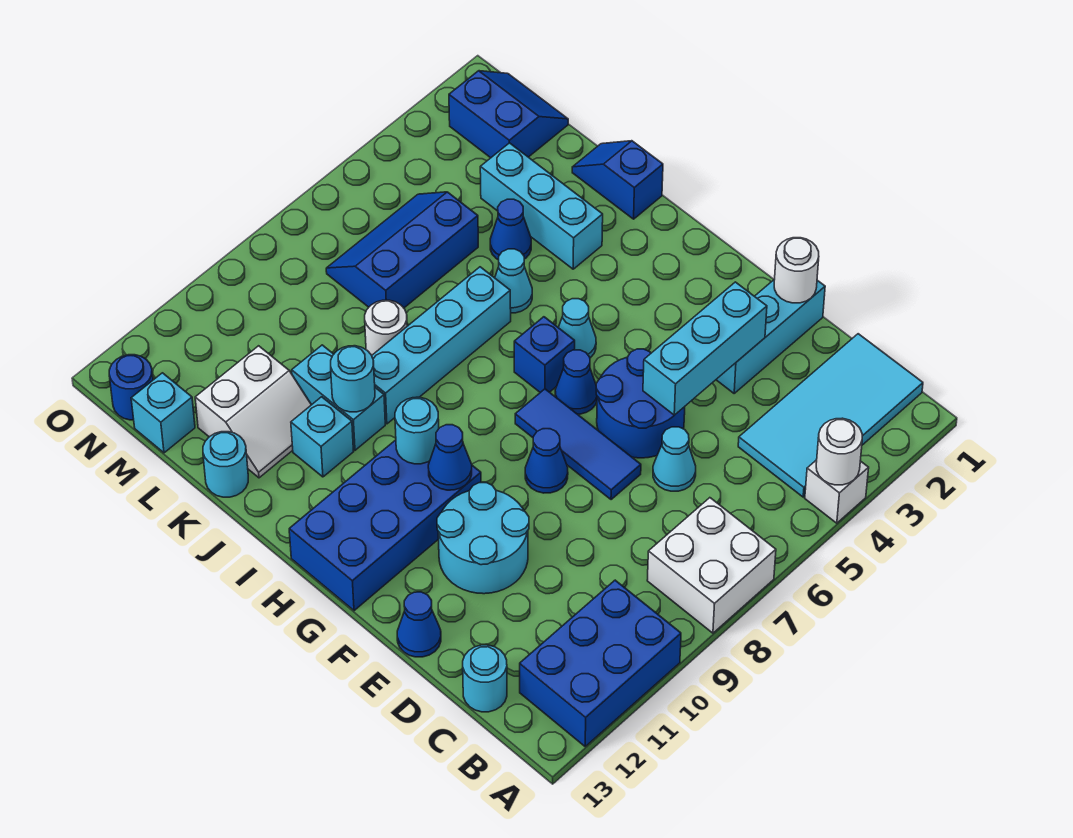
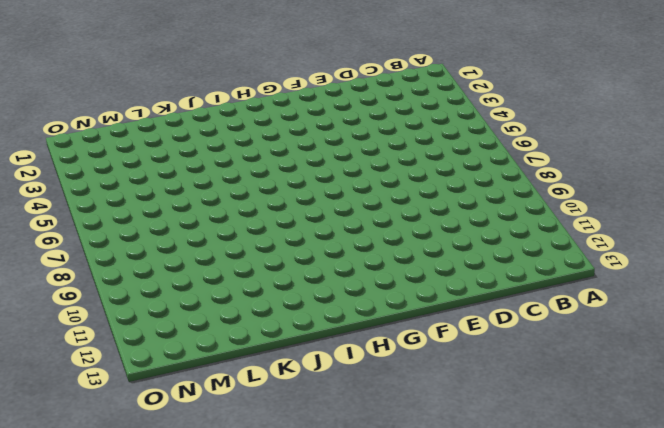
none -> white brick A4 level 1
none -> white brick A7:B8 level 1
none -> blue brick A10:B12 level 1
none -> cyan tile B1:C4 level 1

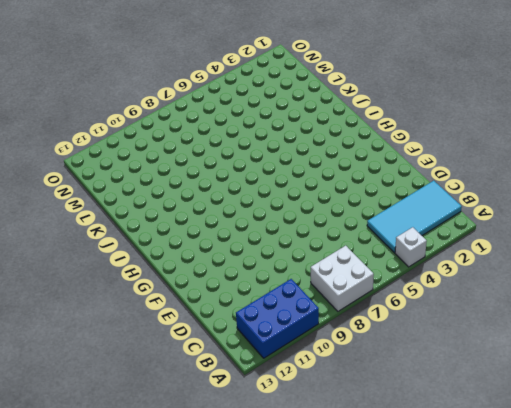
none -> cyan round brick C13 level 1
none -> cyan cone D6 level 1
none -> cyan brick E1:E3 level 1
none -> blue round brick E5:F6 level 1

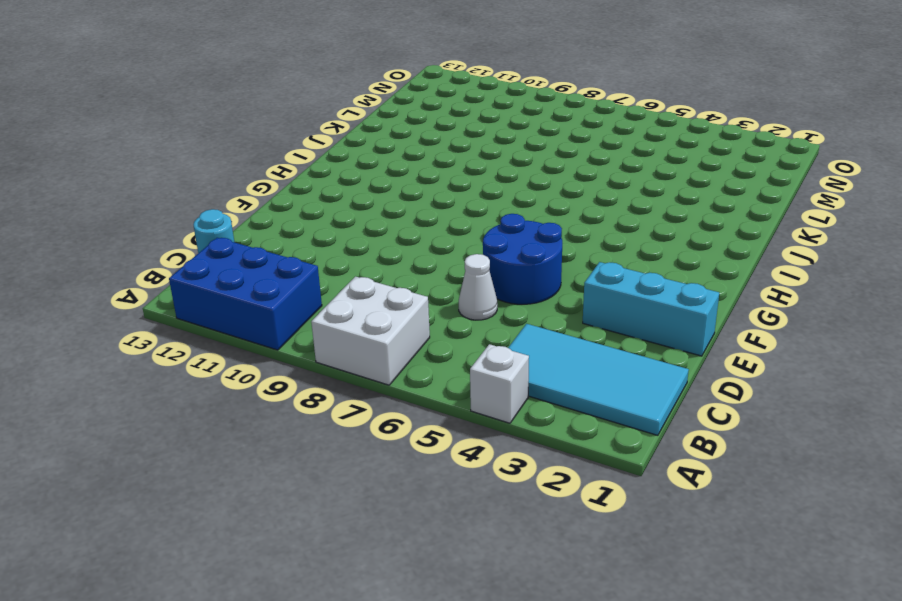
white cone D6 level 1 -> cyan cone D6 level 1
none -> blue tile E7:G7 level 1
none -> cyan round brick E10:F11 level 1
none -> blue cone E13 level 1
none -> blue cone F8 level 1

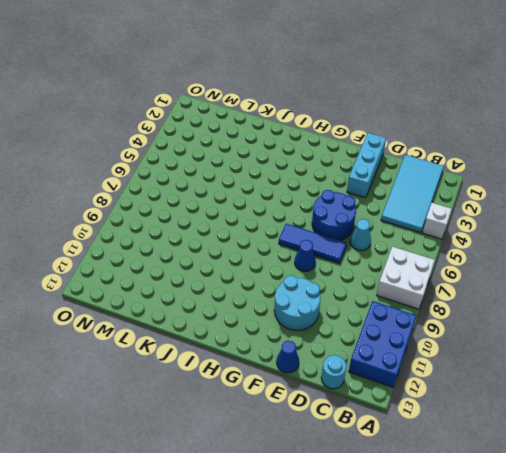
none -> blue cone G6 level 1
none -> blue brick G10:H13 level 1
none -> cyan cone H5 level 1
none -> blue brick H6 level 1

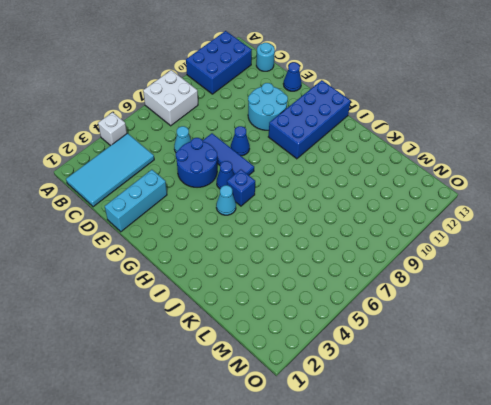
none -> blue slope J1:K1 level 1 top J
none -> cyan brick J3:L3 level 1
none -> cyan cone J5 level 1
none -> cyan brick J6:J9 level 1

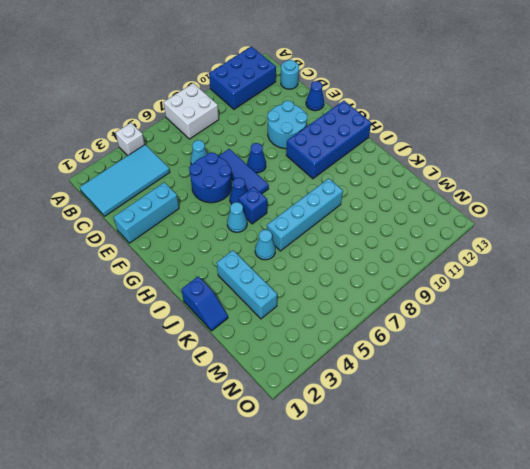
none -> cyan brick J10:K10 level 1
none -> cyan brick J11 level 1
none -> blue cone K4 level 1
none -> white round brick K8 level 1

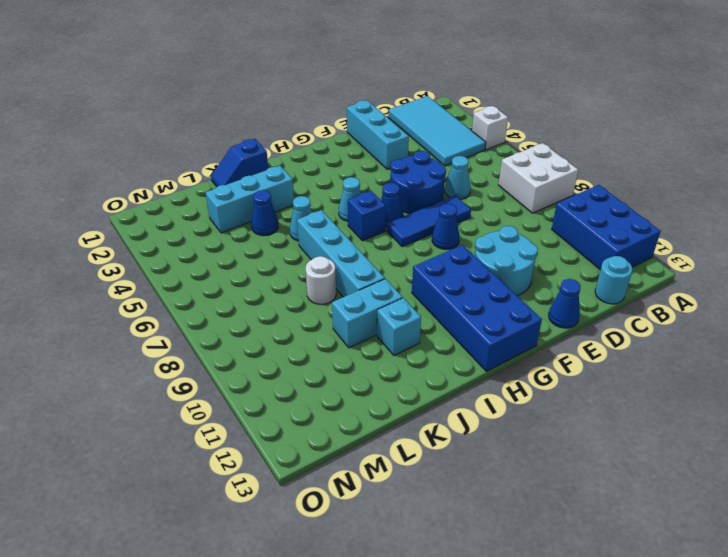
none -> white slope K11:L12 level 1 top L
none -> cyan round brick K13 level 1
none -> blue slope L5:M7 level 1 top L
none -> blue slope M1:N2 level 1 top 2

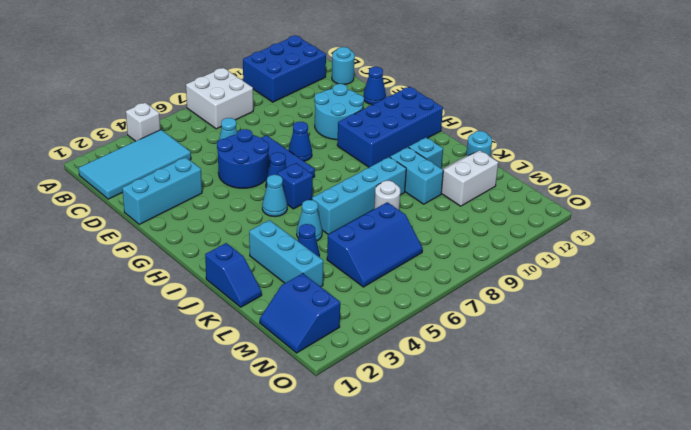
none -> cyan brick M13 level 1
none -> blue round brick N13 level 1
none -> white round brick A4 level 2
none -> white round brick E1 level 2

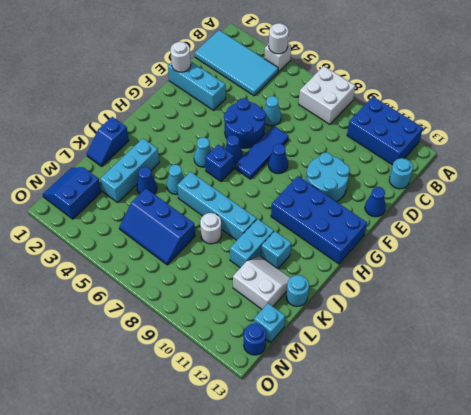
none -> cyan brick E3:E5 level 2
none -> blue cone G10 level 2
none -> cyan round brick H10 level 2
none -> cyan round brick J10 level 2

